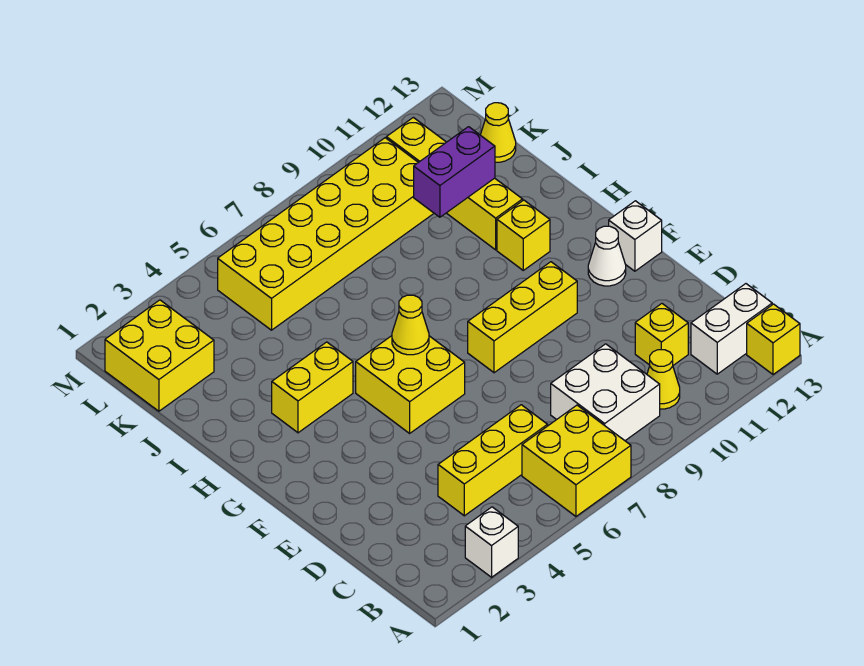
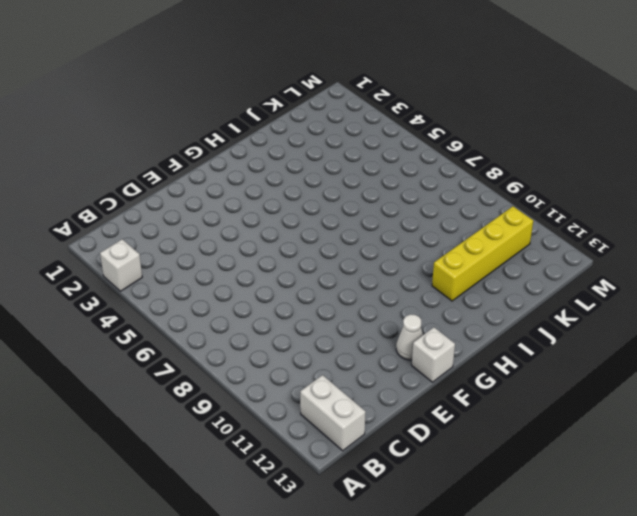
none -> yellow brick A6:B7 level 1
none -> yellow brick A13 level 1
none -> white brick B8:C9 level 1

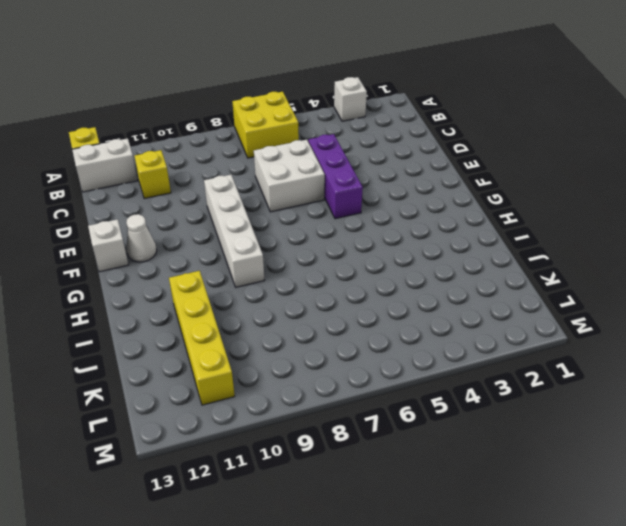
purple brick D5:F5 level 1 -> yellow brick F5:G6 level 1
white brick D6:E7 level 1 -> white brick B8:C9 level 1
white brick E9:H9 level 1 -> yellow brick F8:F10 level 1
none -> yellow cone B10 level 1
none -> yellow brick C4:C6 level 1
none -> yellow brick H3:H4 level 1

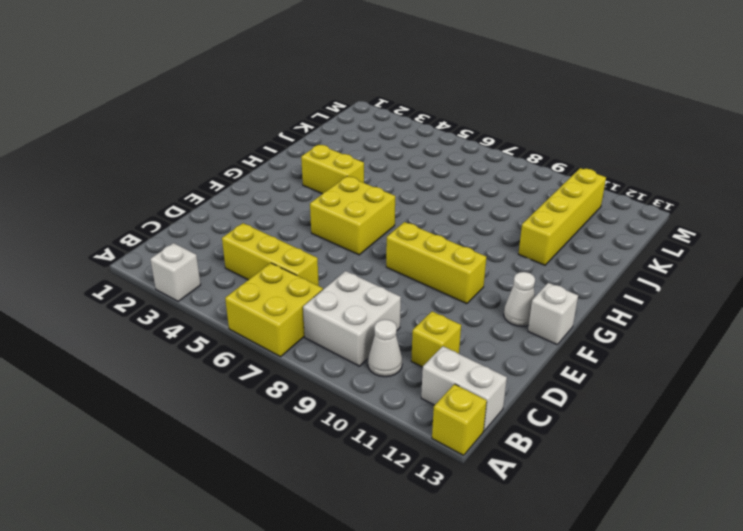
white cone B10 level 1 -> yellow cone B10 level 1
none -> yellow brick H11 level 1
none -> yellow brick K1:L2 level 1
none -> yellow brick K5:L10 level 1

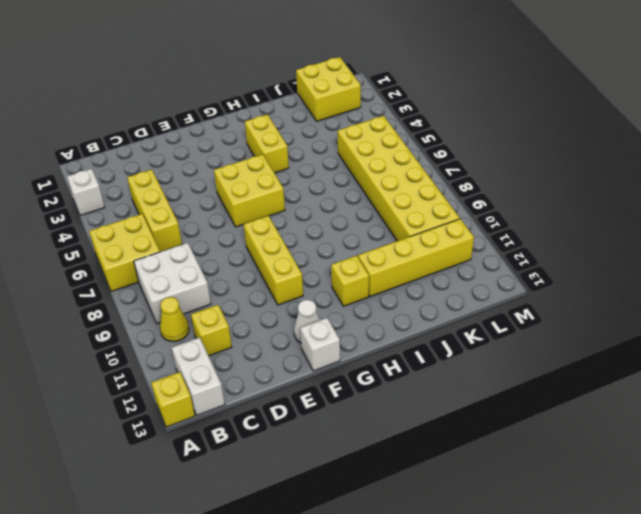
none -> yellow cone K13 level 1
none -> yellow cone G6 level 2
none -> purple brick J10:J11 level 2

